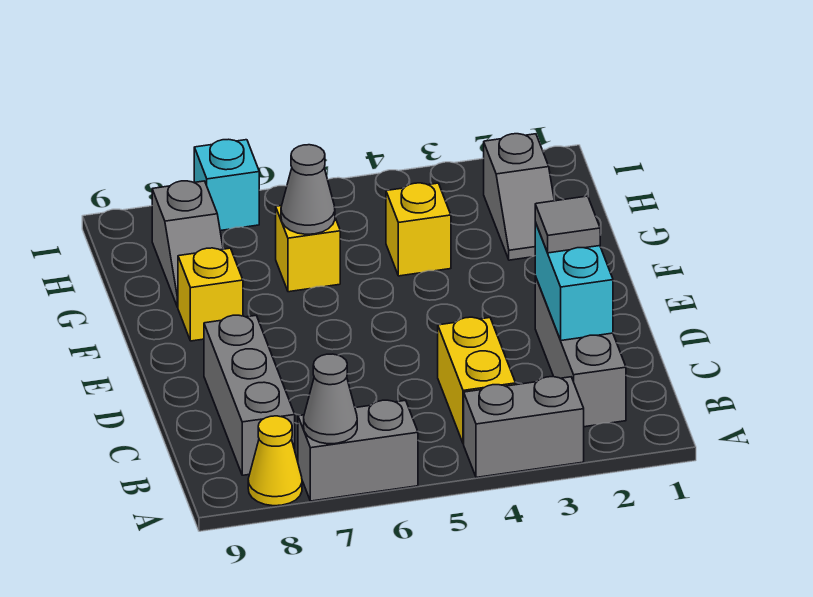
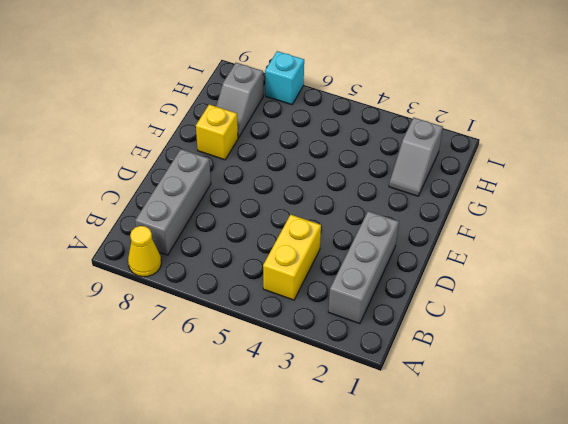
none -> grey brick A3:A4 level 1
none -> grey brick A6:A7 level 1
none -> yellow brick G4 level 1

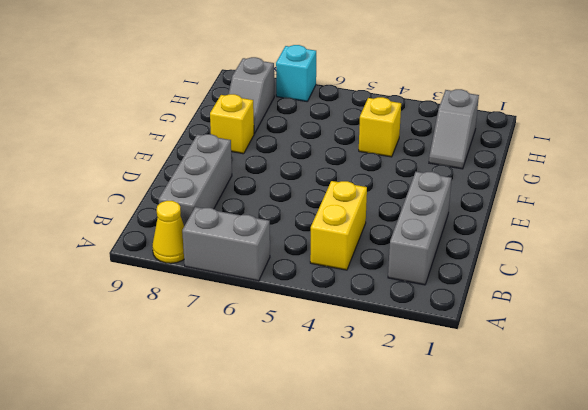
none -> grey brick A3:A4 level 1
none -> yellow brick G6 level 1
none -> grey cone A7 level 2

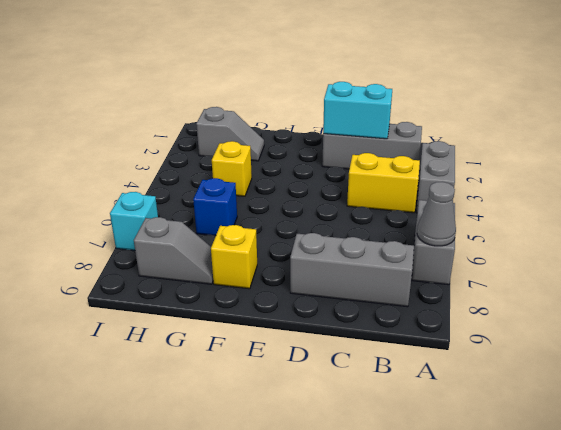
blue brick G6 level 1 -> yellow brick G6 level 1
none -> yellow cone A8 level 1
none -> grey cone G6 level 2
none -> grey tile D2 level 3

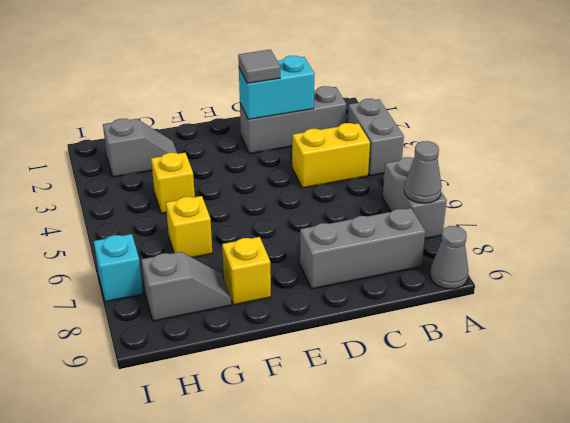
grey cone A9 level 1 -> grey cone G6 level 2
none -> yellow cone A8 level 1

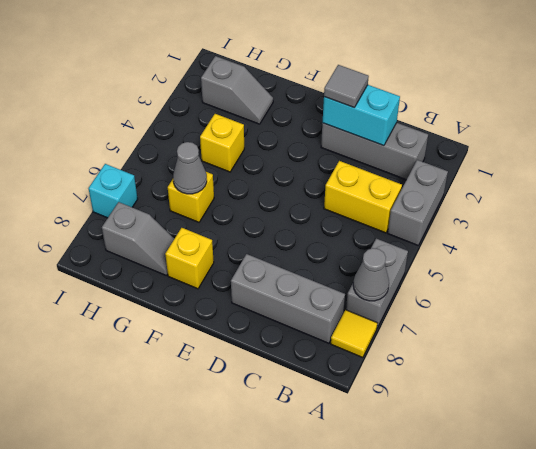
yellow tile A8 level 1 -> yellow cone A8 level 1

